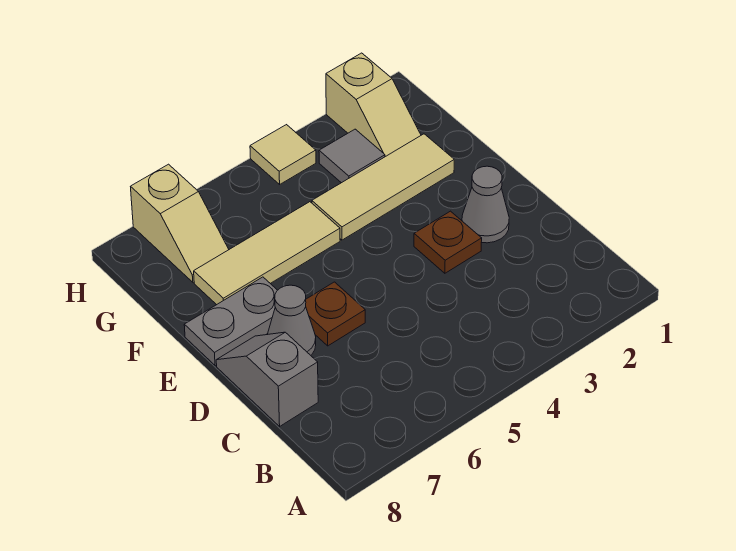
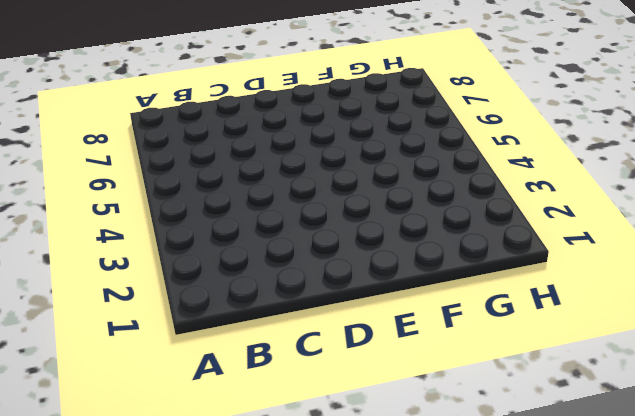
none -> grey slope C8:D8 level 1 top C
none -> grey cone D2 level 1
none -> brown plate D3 level 1

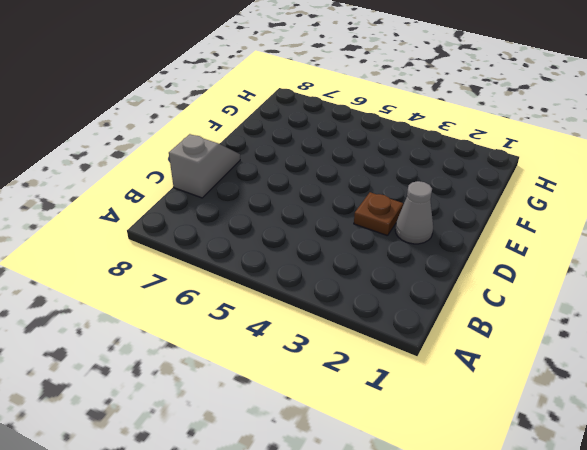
none -> brown plate D6 level 1
none -> grey cone D7 level 1
none -> grey plate E7:E8 level 1

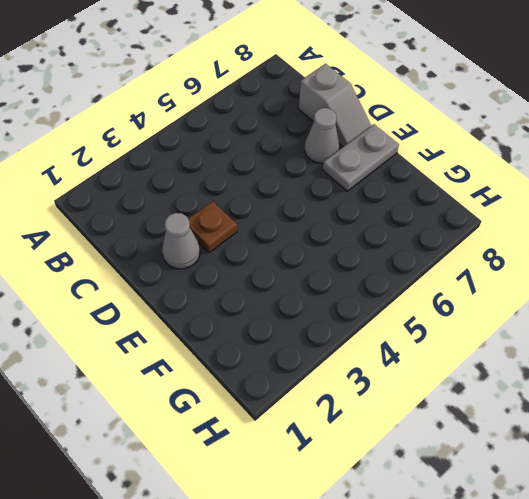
none -> brown plate D6 level 1
none -> tan tile F2:F4 level 1
none -> tan tile F5:F7 level 1

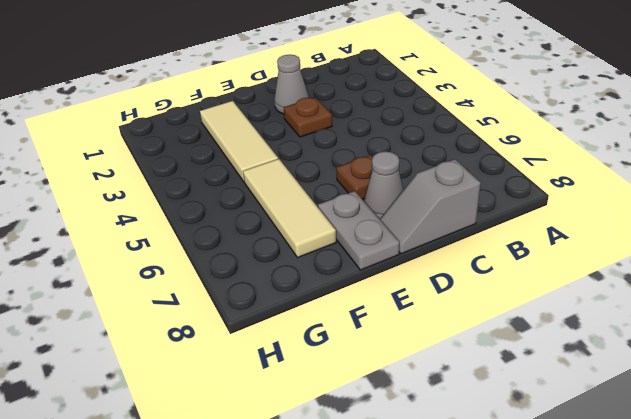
none -> tan slope G2:H2 level 1 top H
none -> grey tile G3 level 1
none -> tan slope G7:H7 level 1 top H

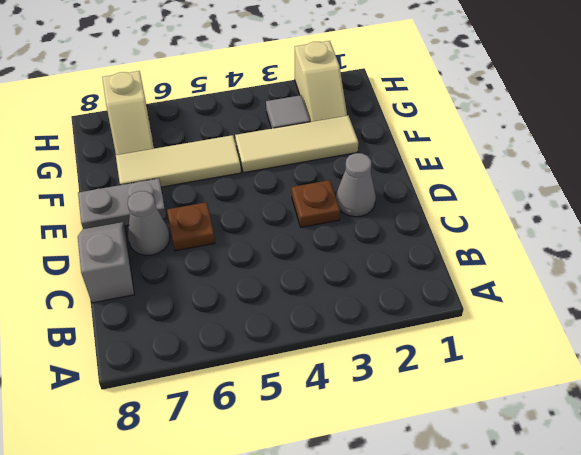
none -> tan tile H4 level 1

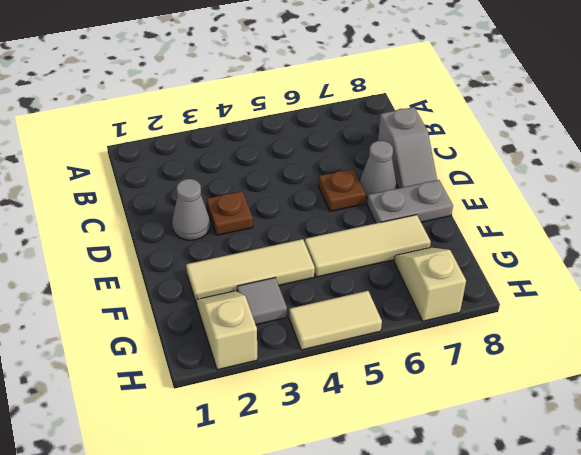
tan tile H4:H5 level 1 -> tan tile H4 level 1

